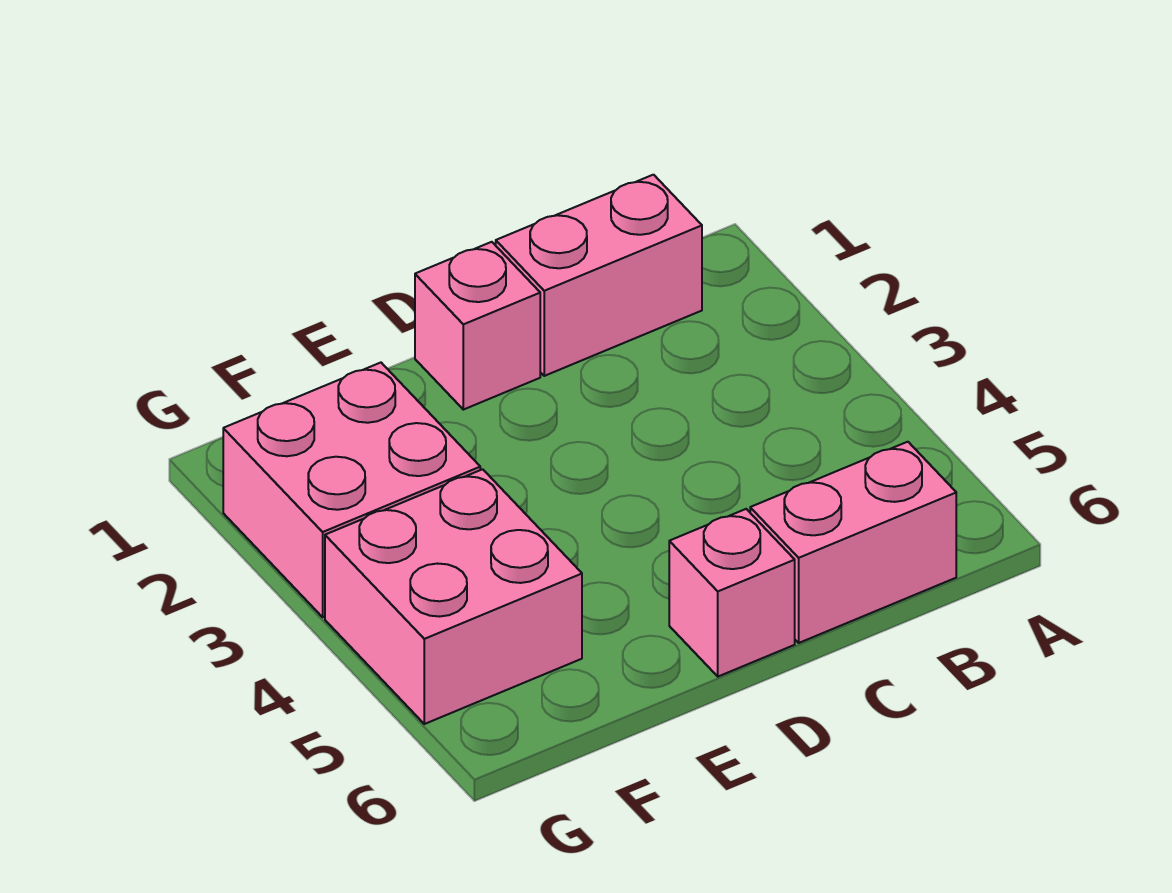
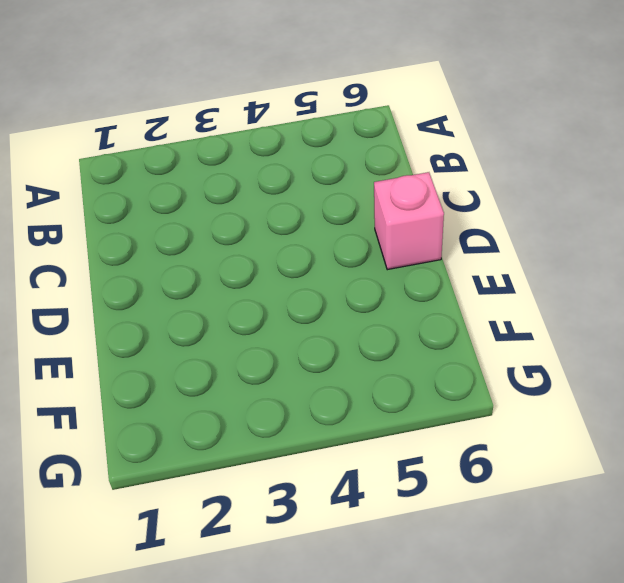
none -> pink brick B1:C1 level 1
none -> pink brick B6:C6 level 1

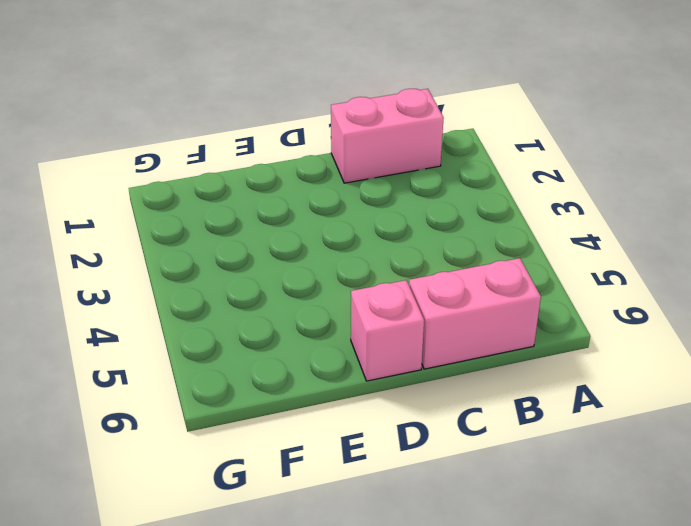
none -> pink brick D1 level 1
none -> pink brick F2:G3 level 1

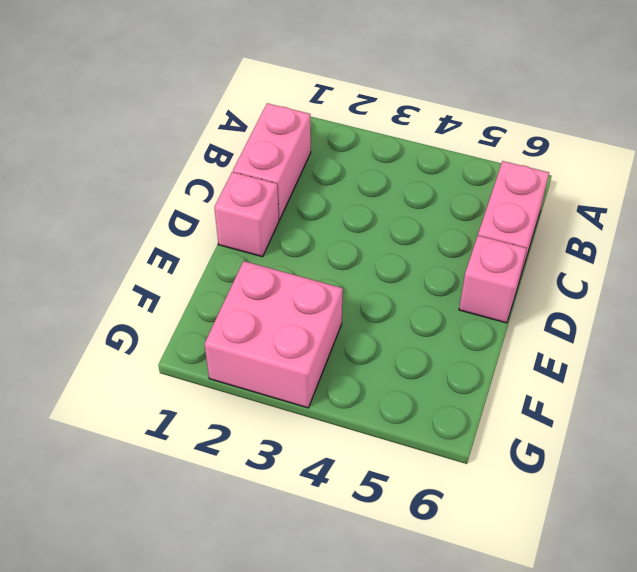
none -> pink brick F4:G5 level 1

